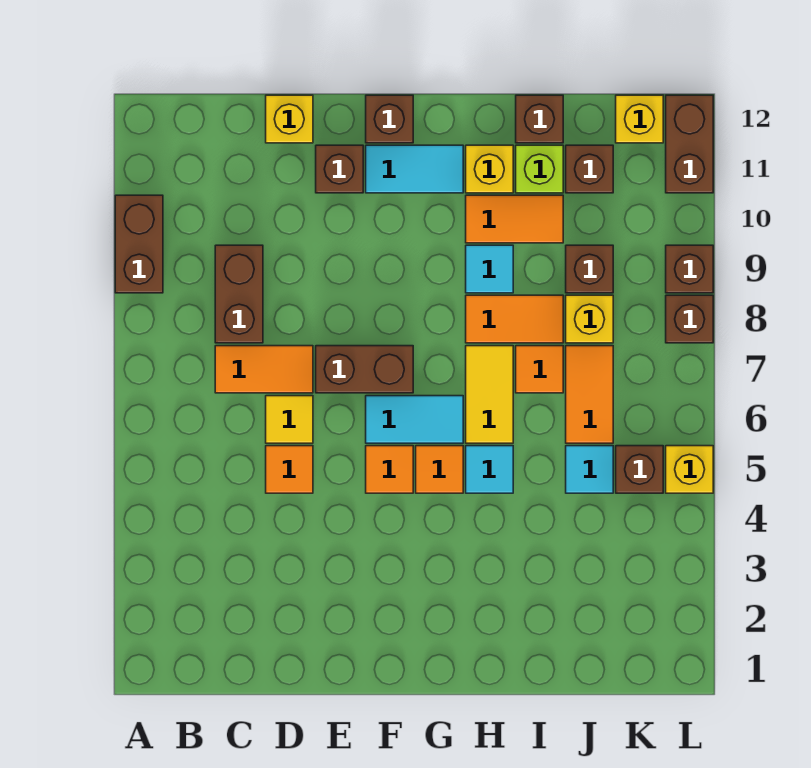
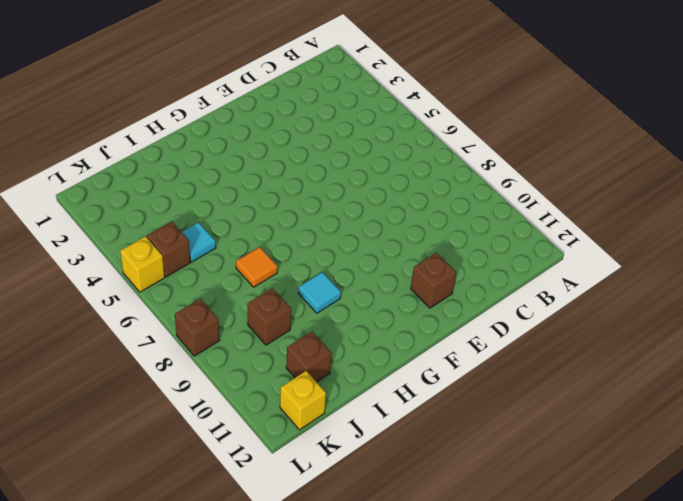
none -> brown brick A9:A10 level 1
none -> orange tile C7:D7 level 1
none -> brown brick C8:C9 level 1
none -> orange tile D5 level 1

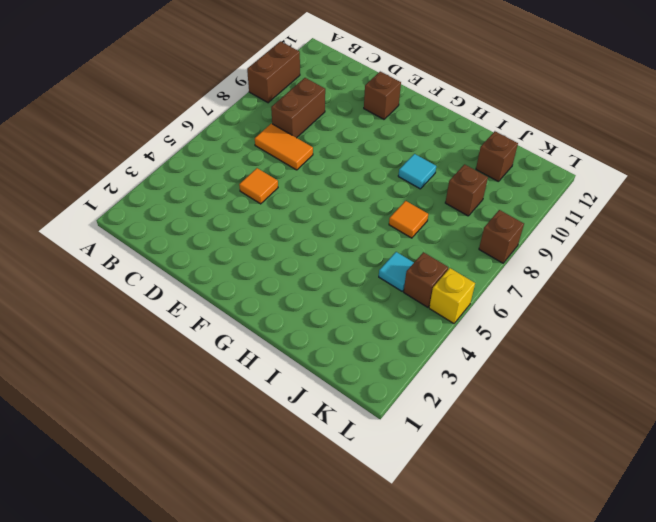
none -> yellow tile D6 level 1
none -> yellow brick D12 level 1
none -> brown brick E7:F7 level 1
none -> orange tile F5 level 1

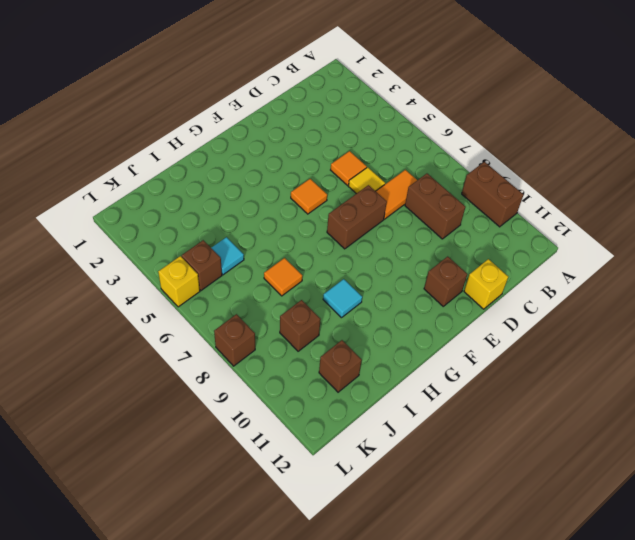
none -> cyan tile F6:G6 level 1
none -> cyan tile F11:G11 level 1
none -> brown brick F12 level 1
none -> orange tile G5 level 1

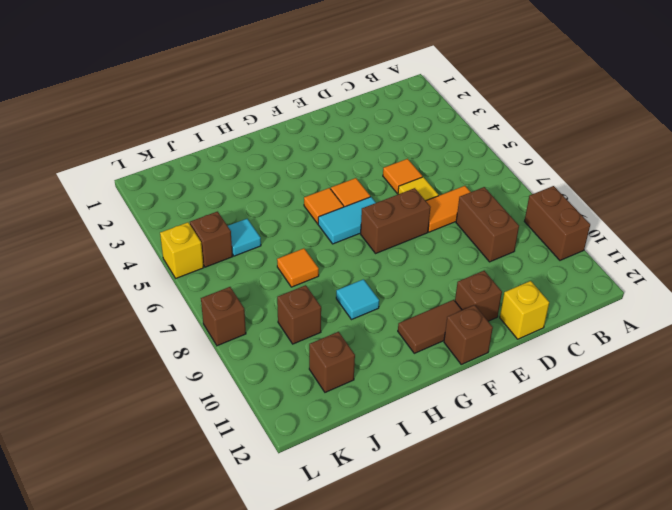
brown tile F11:G11 level 1 -> cyan tile F11:G11 level 1
none -> cyan tile H5 level 1
none -> yellow tile H6:H7 level 1
none -> orange tile H8:I8 level 1
none -> orange tile H10:I10 level 1

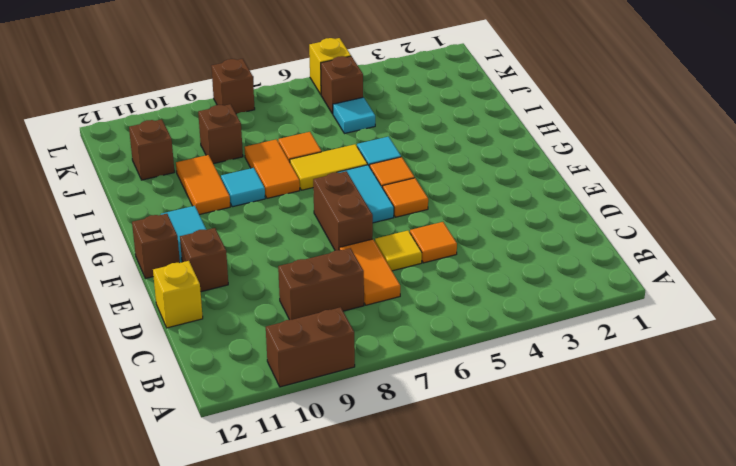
none -> yellow brick H11 level 1
none -> lime brick I11 level 1
none -> brown brick I12 level 1
none -> orange tile J6:J7 level 1

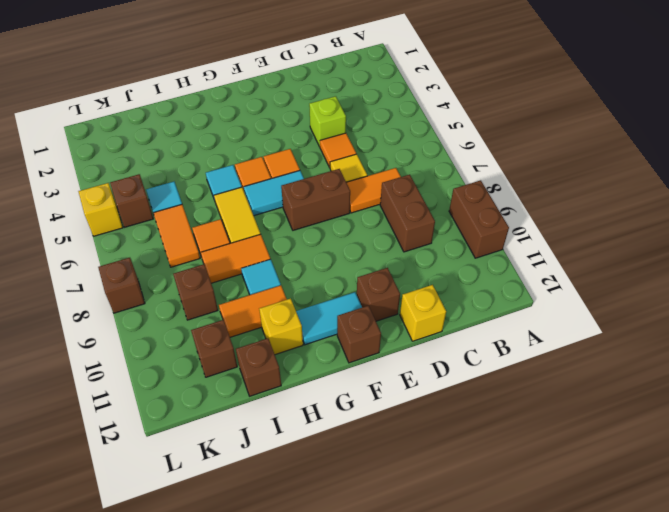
lime brick D4 level 1 -> lime brick I11 level 1
none -> yellow brick J8 level 1
none -> yellow brick K12 level 1
none -> brown brick L9 level 1
none -> brown brick L11:L12 level 1

